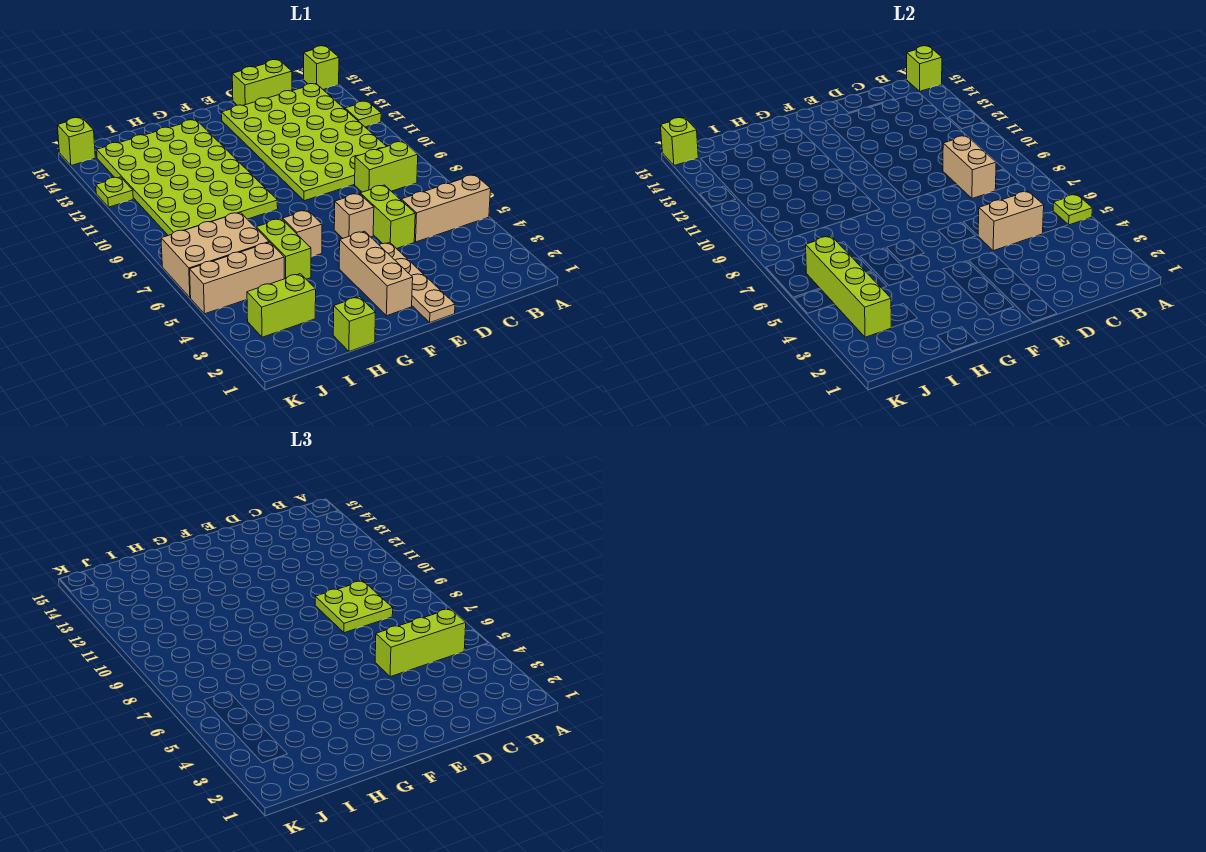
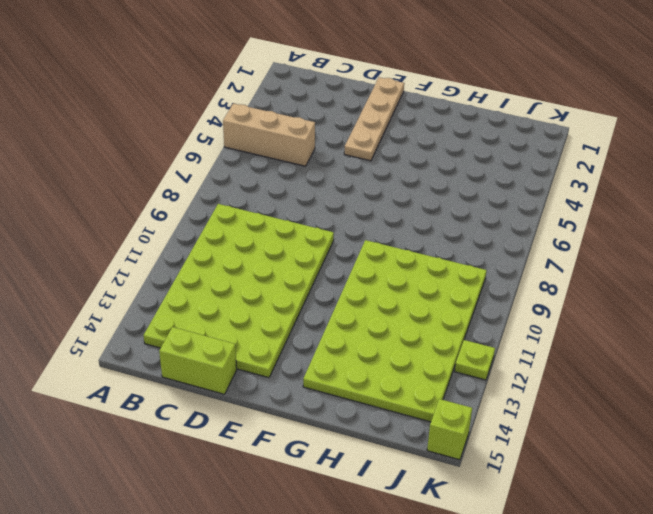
none -> lime plate A12 level 1
none -> lime brick A15 level 1
none -> lime brick B8:C8 level 1

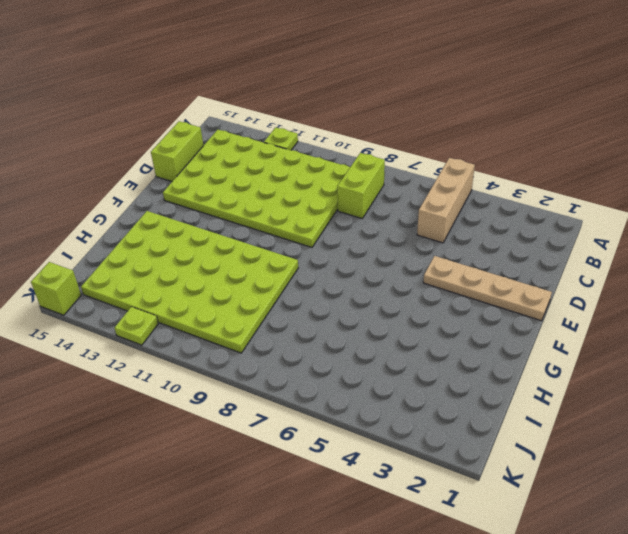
none -> lime brick A15 level 1
none -> lime brick D5:D6 level 1
none -> tan brick E6 level 1

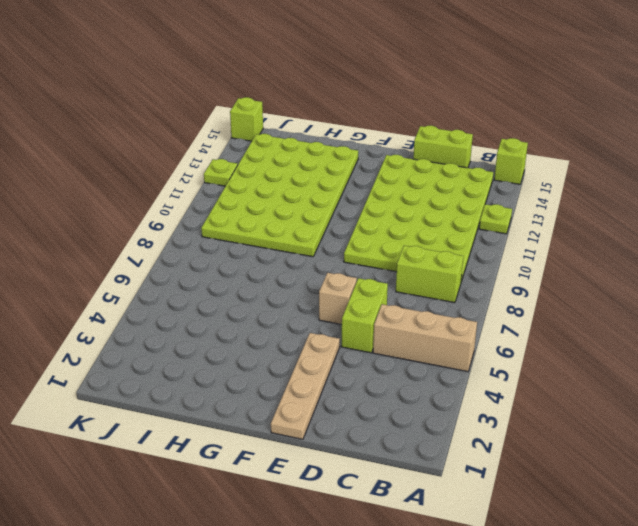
none -> tan brick F2:F4 level 1
none -> tan brick G6 level 1
none -> lime brick H1 level 1

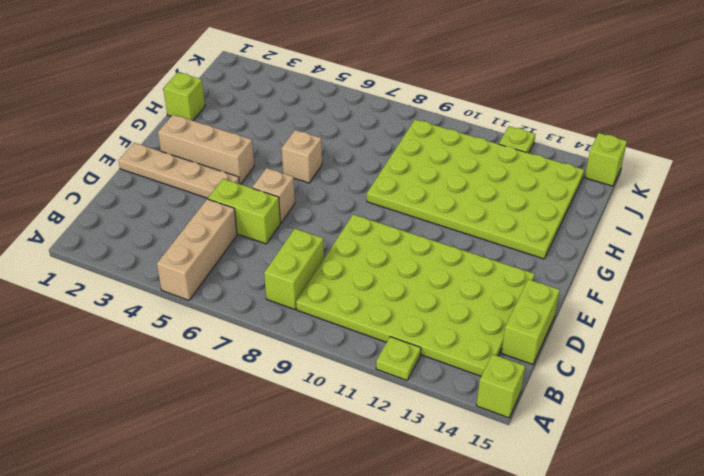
none -> lime brick H5:H6 level 1
none -> lime brick I3:J3 level 1
none -> tan brick I5:K5 level 1

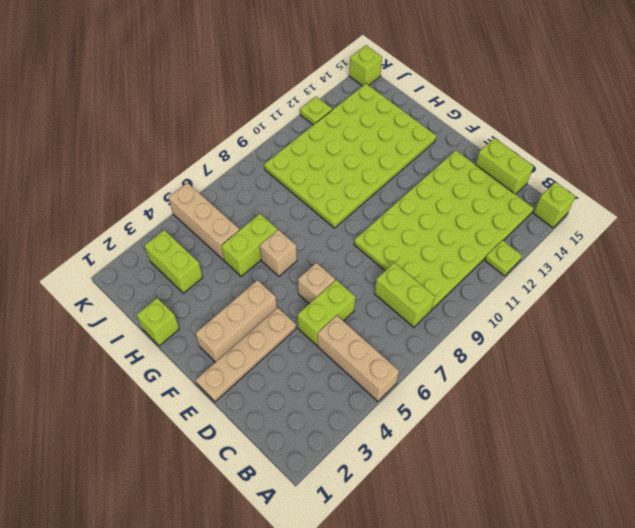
none -> tan brick I6:K7 level 1
none -> lime plate A5 level 2
none -> lime brick A15 level 2

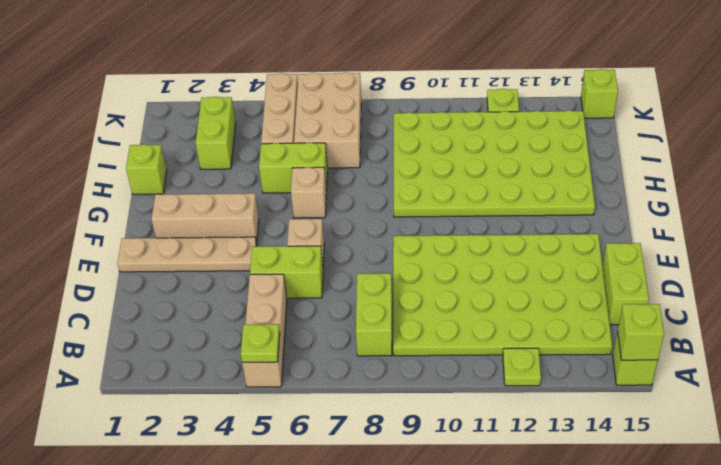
none -> tan brick C5:D5 level 2
none -> tan brick C8:C9 level 2
none -> lime brick J3:J6 level 2

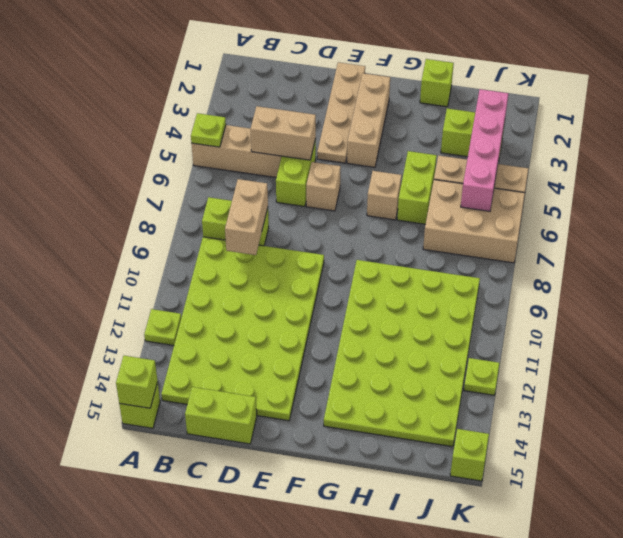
pink brick J3:J6 level 2 -> lime brick J3:J6 level 2
none -> lime brick K15 level 2
none -> lime brick B5:D5 level 3
none -> lime plate C8:D9 level 3

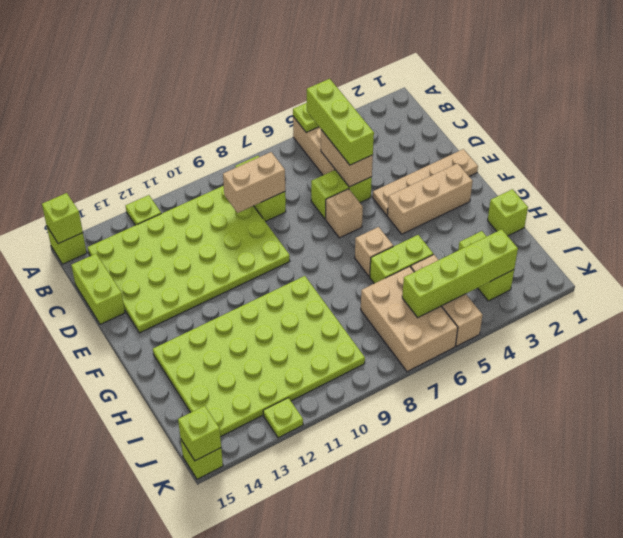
none -> lime plate C8:D9 level 3

